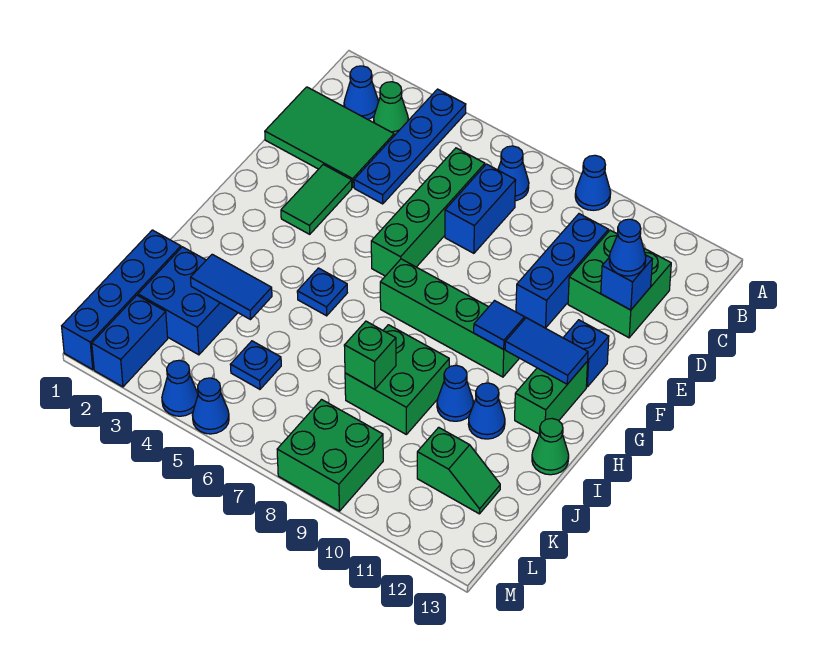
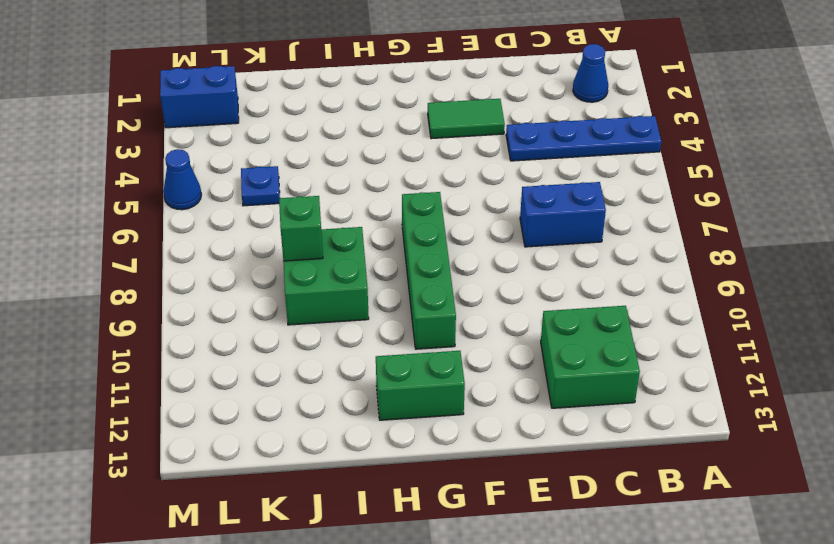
none -> blue cone A9 level 1
none -> green cone B3 level 1
none -> blue cone B7 level 1
none -> green tile C1:D3 level 1

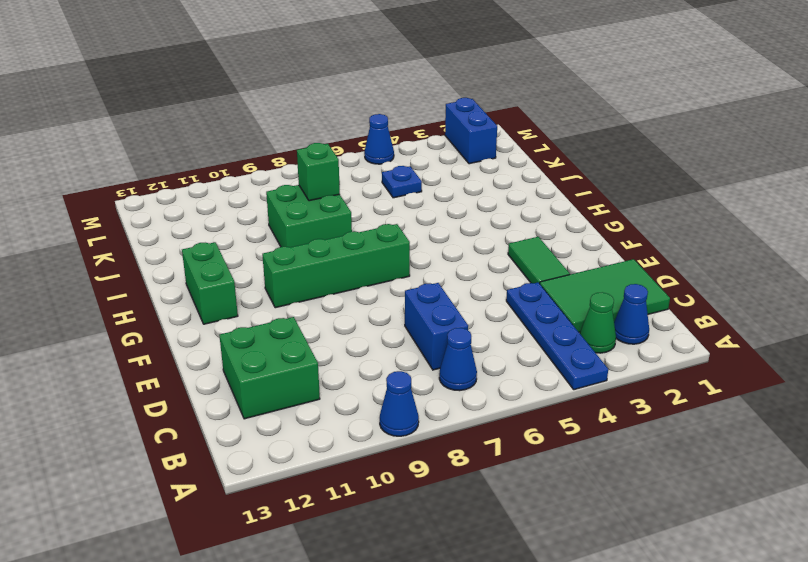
none -> green brick C6:F6 level 1
none -> blue brick C10:E10 level 1
none -> blue brick F12 level 1
none -> blue plate H5 level 1

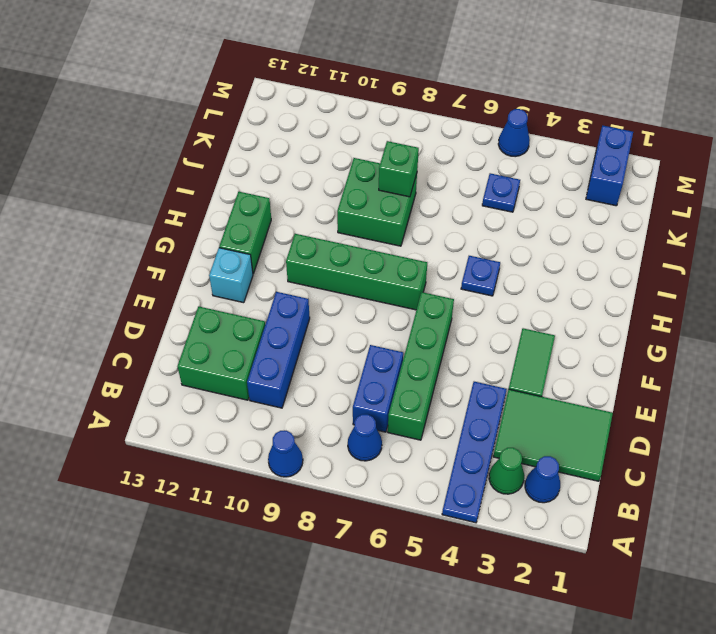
cyan brick F12 level 1 -> blue brick F12 level 1
none -> blue cone I10 level 1
none -> blue cone I11 level 1
none -> green cone I13 level 1
none -> blue brick J1:M1 level 1

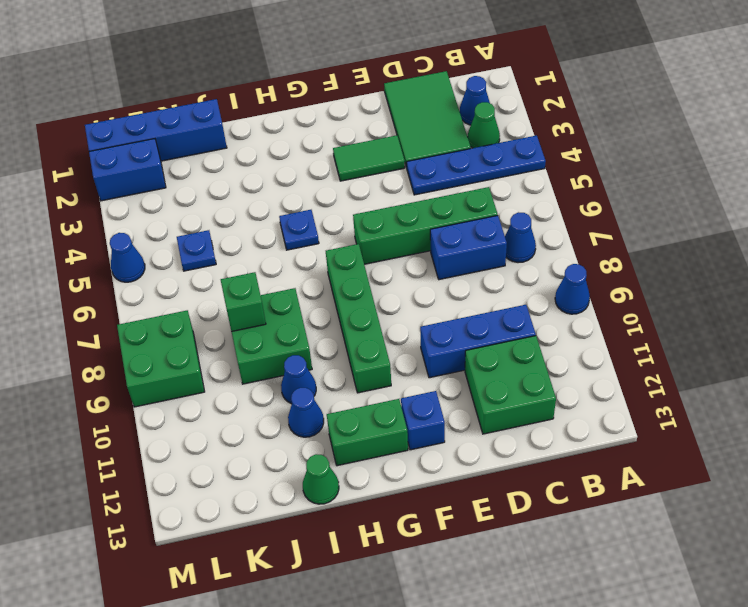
none -> blue brick J2:K3 level 1
none -> green slope K11:K12 level 1 top 11
none -> blue cone M4 level 1
none -> blue brick D12 level 2

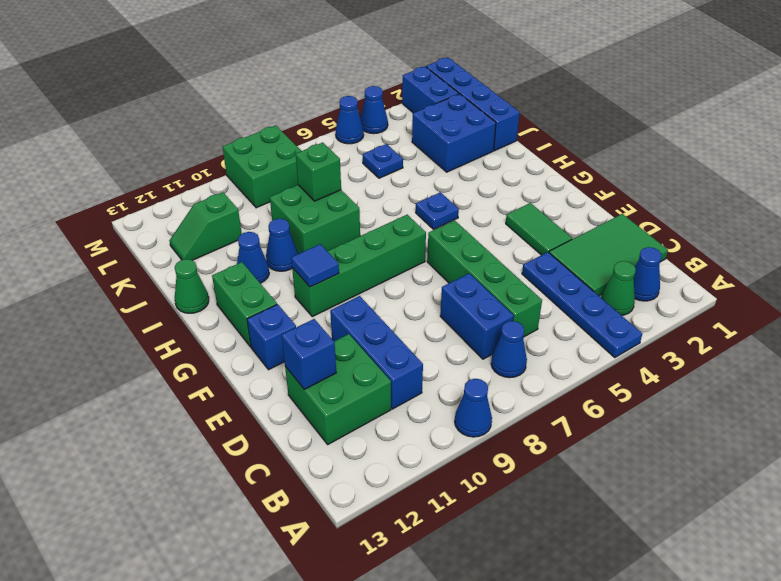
none -> blue tile G11:G12 level 2
none -> blue tile J3:J4 level 2
none -> blue cone D12 level 3

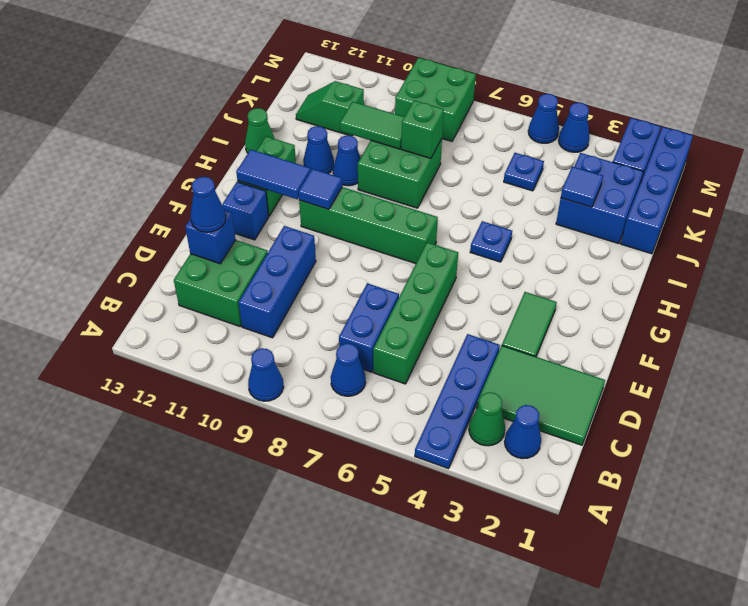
blue tile J3 level 2 -> blue tile J3:J4 level 2
green tile J9:J10 level 2 -> none

